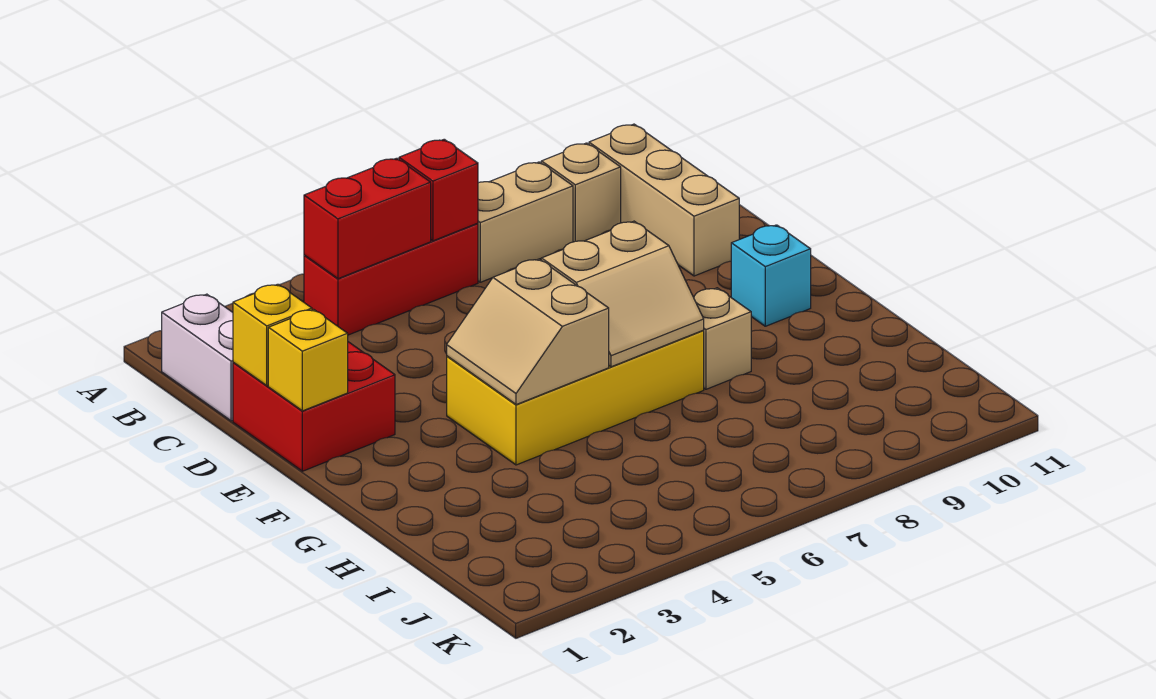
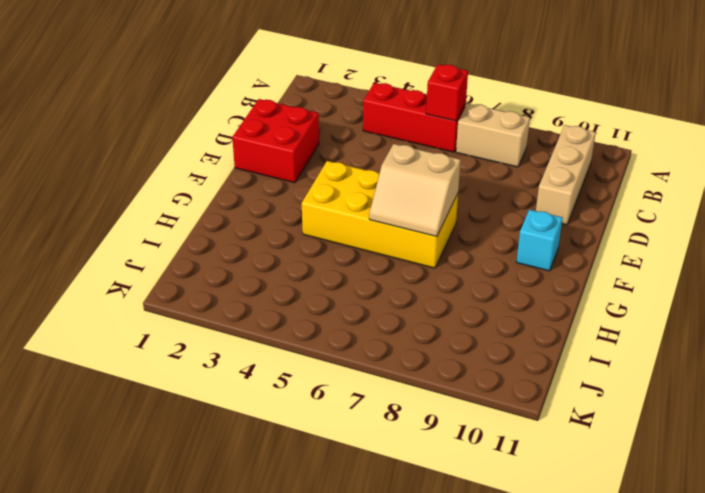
none -> white brick B1:C1 level 1
none -> tan brick B9 level 1
none -> tan brick G8 level 1

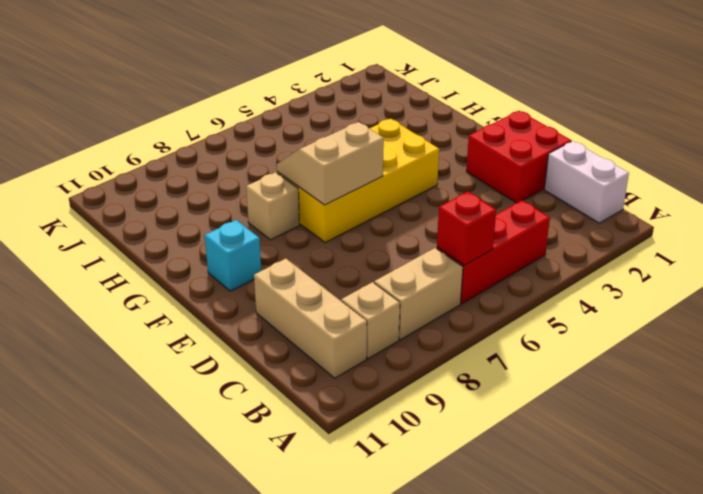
none -> red brick B4:B5 level 2
none -> yellow brick D1 level 2
none -> yellow brick E1 level 2

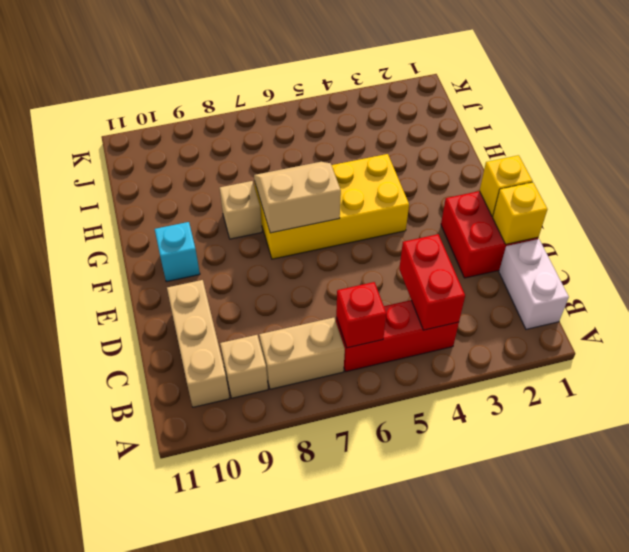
red brick B4:C4 level 2 -> red brick B4:B5 level 2
none -> tan slope F4:G5 level 2 top 5

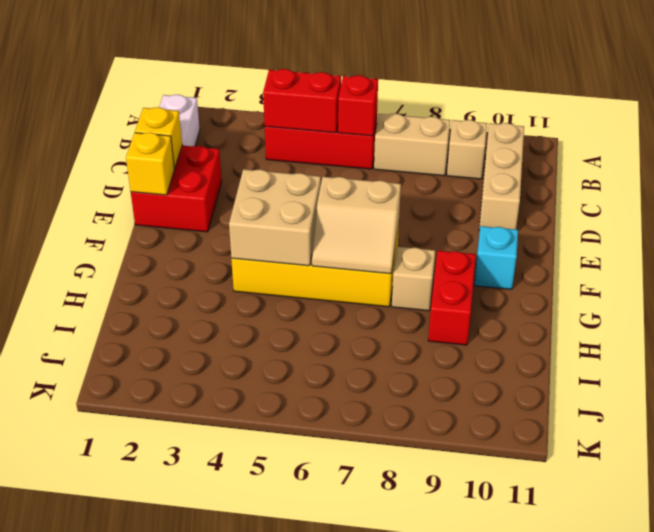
tan brick F4:G5 level 2 -> tan slope F4:G5 level 2 top 5
red brick G9:H9 level 1 -> none

